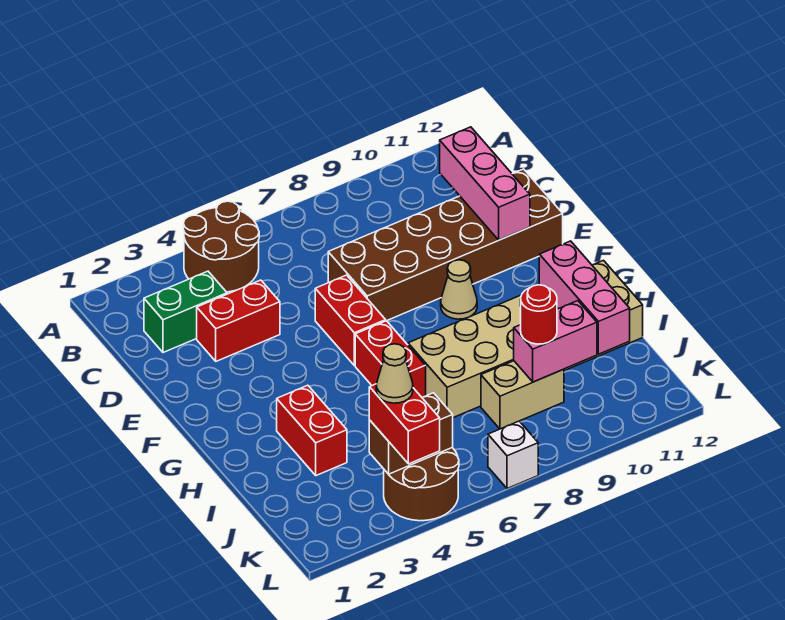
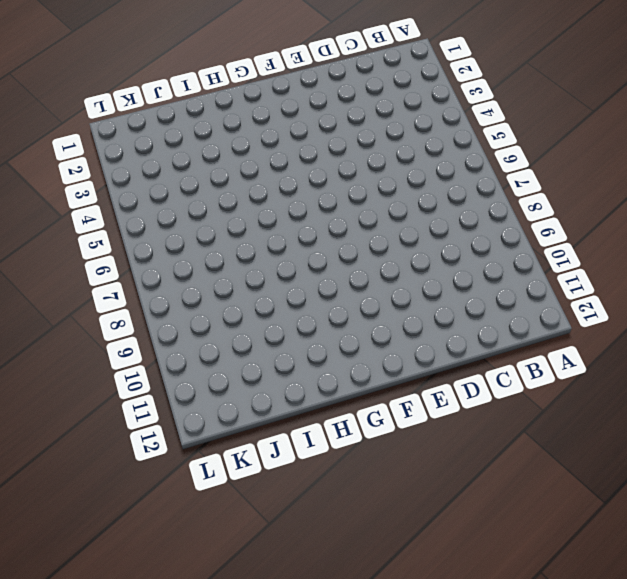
none -> brown round brick A4:B5 level 1
none -> green brick C2:C3 level 1
none -> red brick D3:D4 level 1

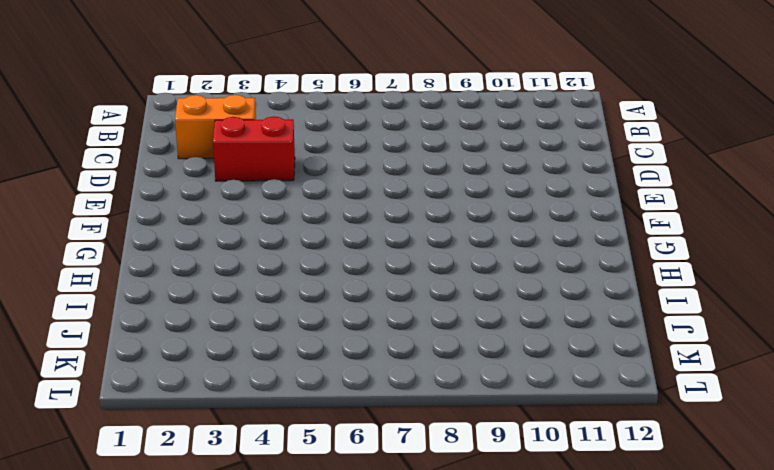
orange brick C2:C3 level 1 -> green brick C2:C3 level 1
none -> brown round brick A4:B5 level 1
none -> brown brick D7:E12 level 1
none -> red brick E6:F6 level 1

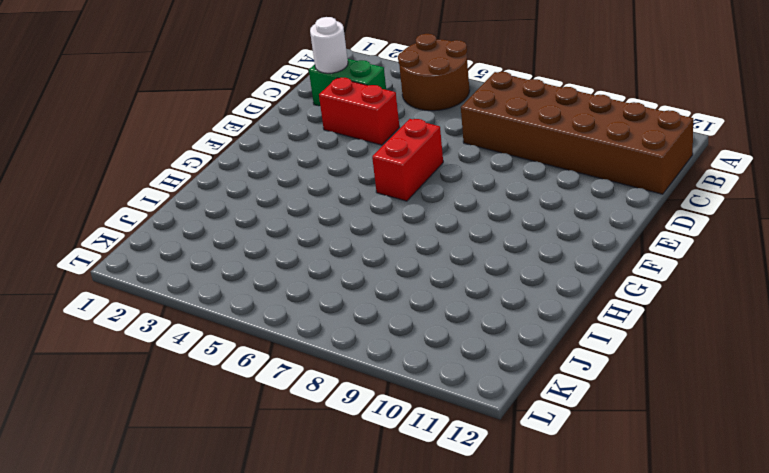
brown brick B7:C12 level 1 -> brown brick D7:E12 level 1
white round brick C2 level 2 -> none
none -> tan cone F9 level 1
none -> red brick G6:H6 level 1
none -> red brick H3:I3 level 1

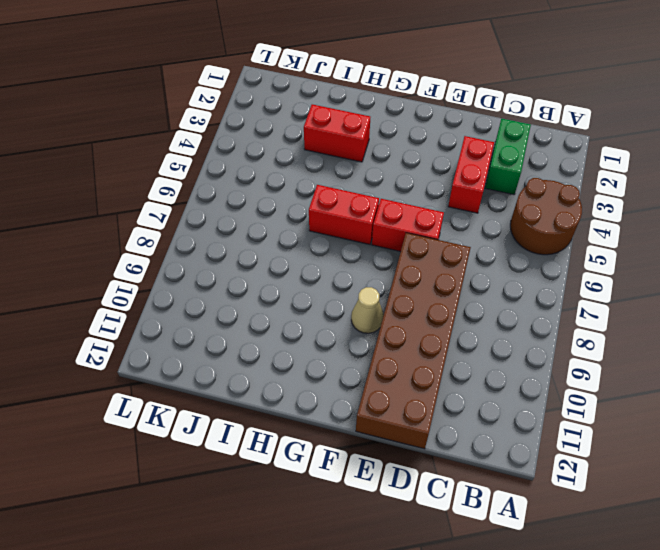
none -> tan brick H7:I12 level 1
none -> tan brick J8:J9 level 1
none -> brown round brick K4:L5 level 1

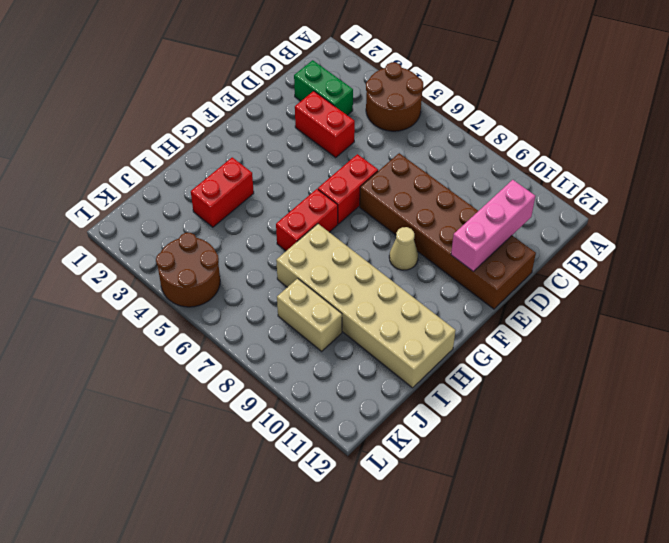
none -> white brick L7 level 1
none -> pink brick H11:J11 level 2
none -> pink brick J9:J10 level 2

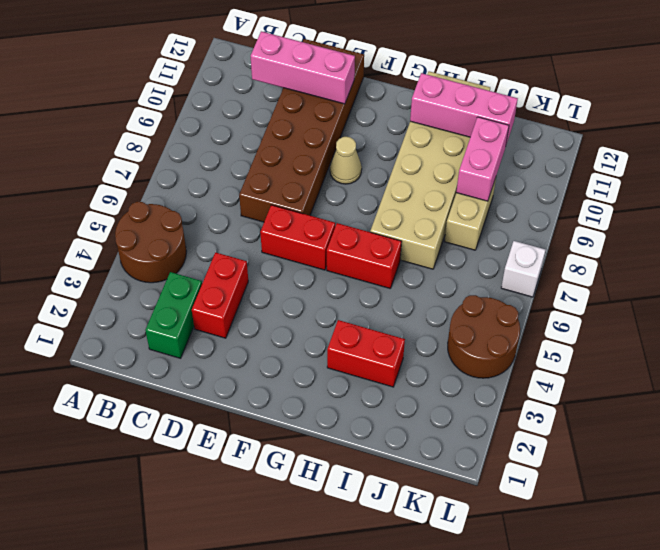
none -> brown brick K4:K5 level 2
none -> red round brick J9 level 3
none -> red brick K4:L4 level 3

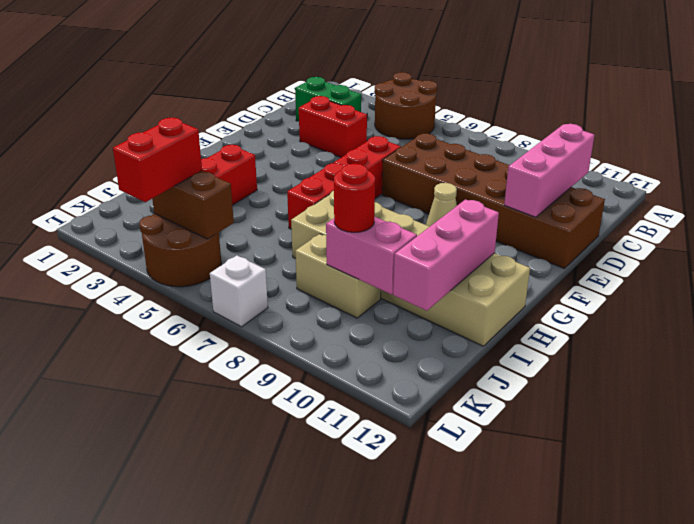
none -> tan cone K4 level 4

